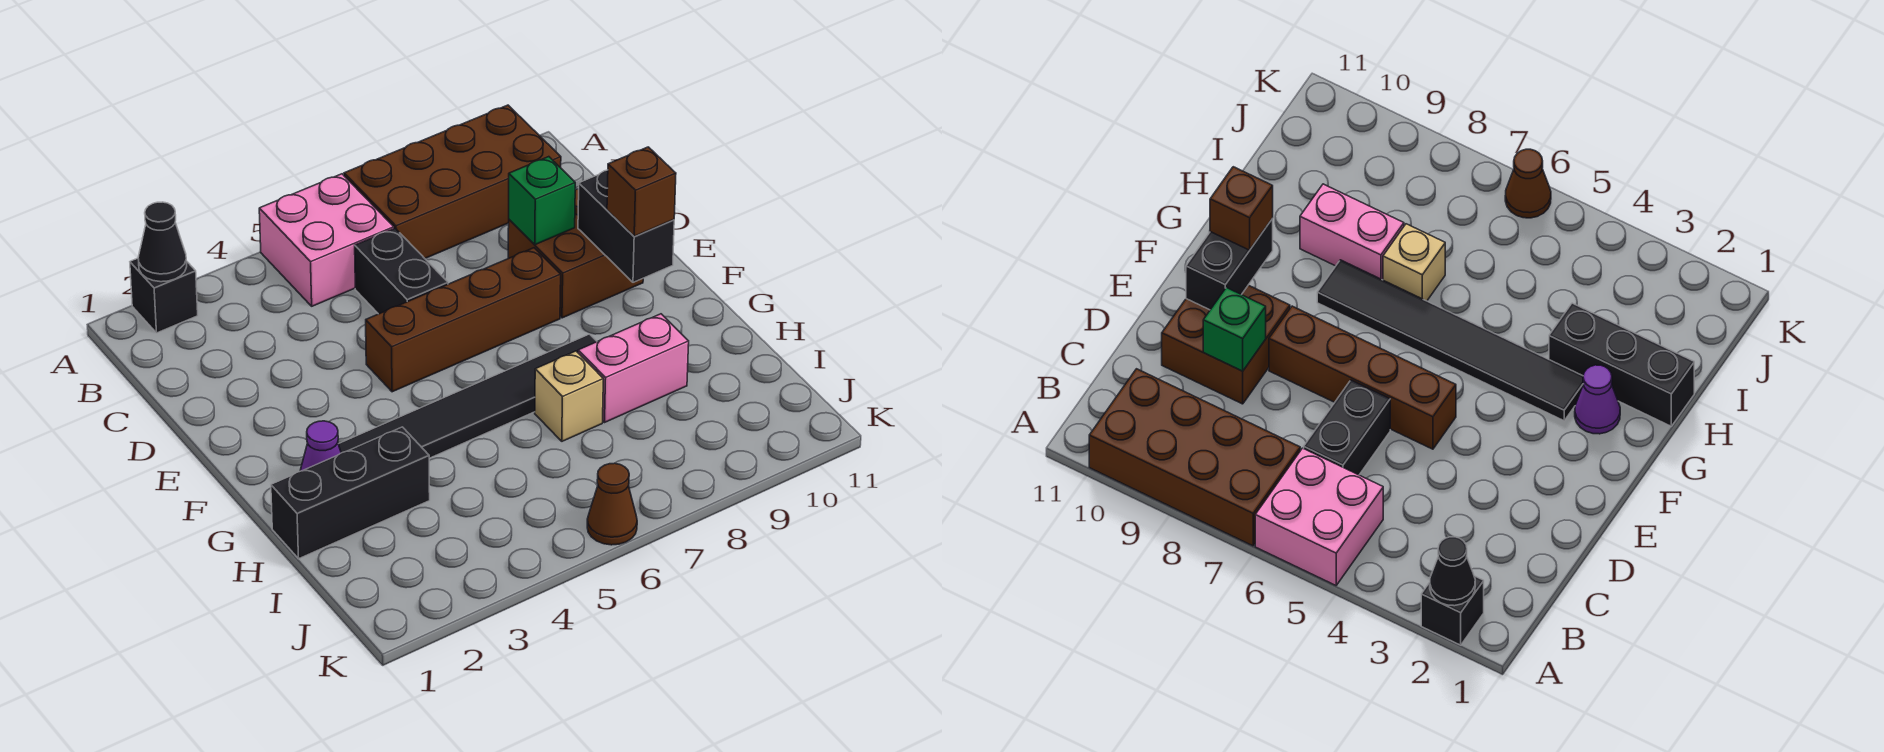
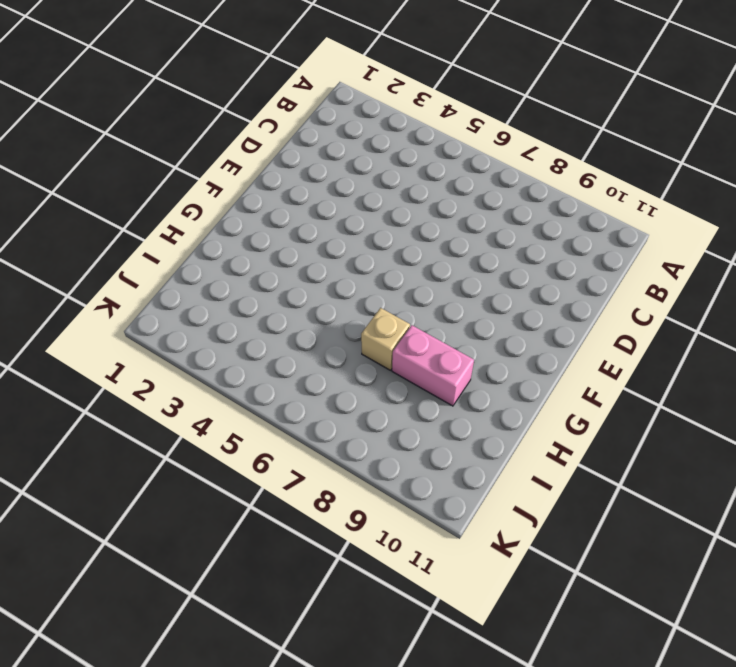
none -> black brick A2 level 1
none -> pink brick A5:B6 level 1
none -> brown brick A7:B10 level 1

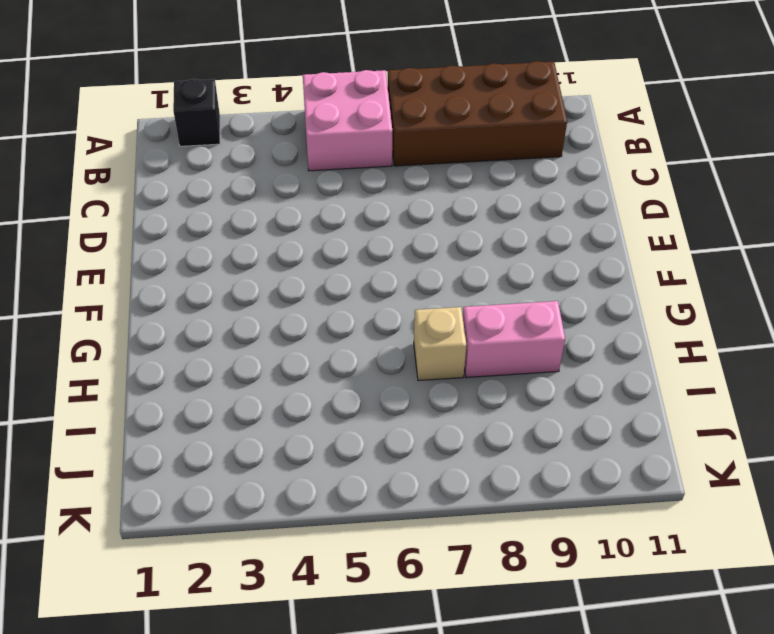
none -> black brick C6:D6 level 1
none -> brown brick D9:E10 level 1
none -> brown brick E5:E8 level 1

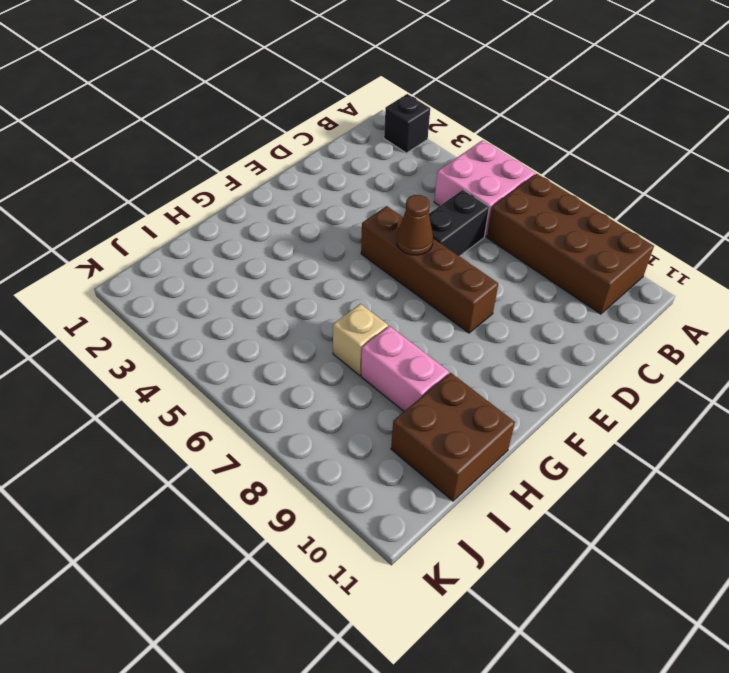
brown cone E6 level 2 -> brown cone K6 level 1
brown brick H10:I11 level 1 -> brown brick D9:E10 level 1
none -> purple cone G2 level 1
none -> black tile G3:G8 level 1
none -> black brick H1:H3 level 1

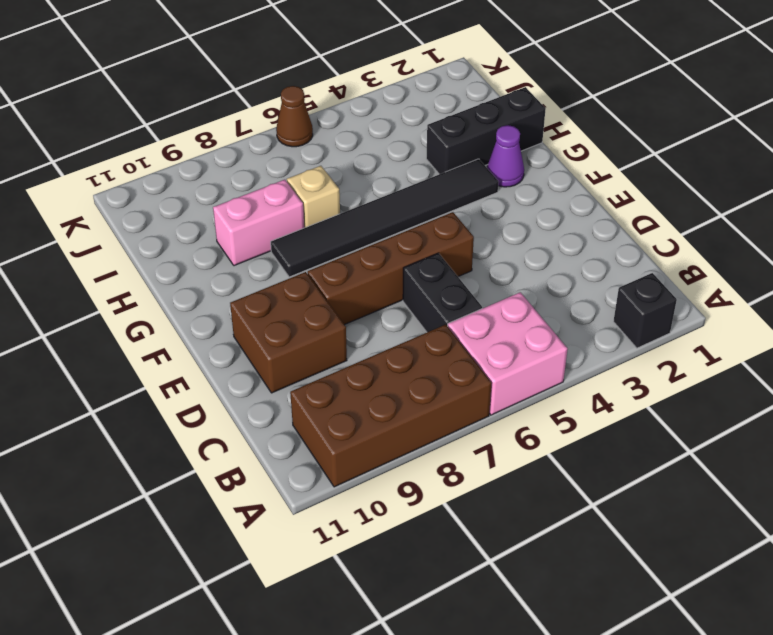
none -> black cone A2 level 2
none -> green brick D9 level 2
none -> black brick E10:F10 level 2

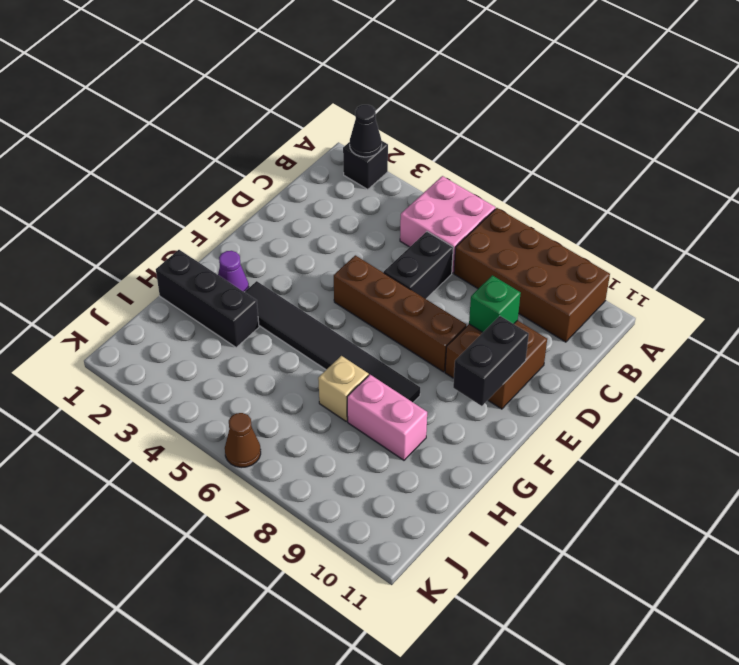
none -> brown brick F10 level 3

